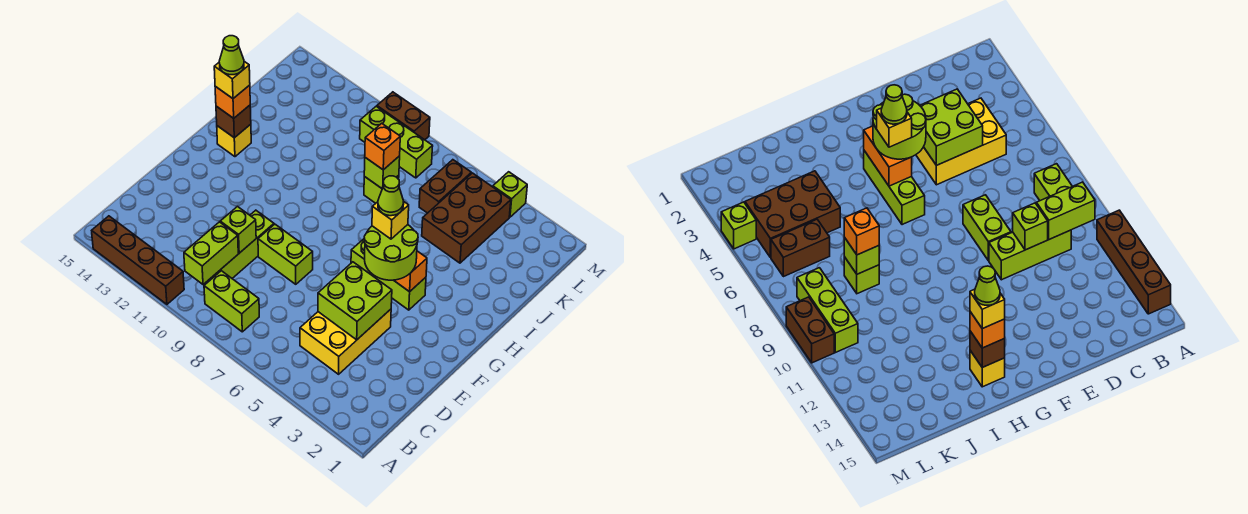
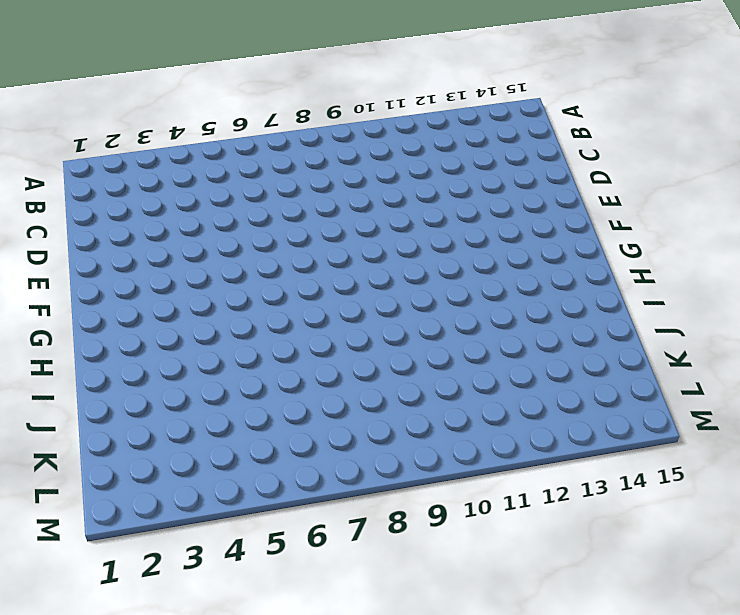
none -> brown brick A11:A14 level 1
none -> lime brick B8:B9 level 1
none -> yellow brick C4:E5 level 1

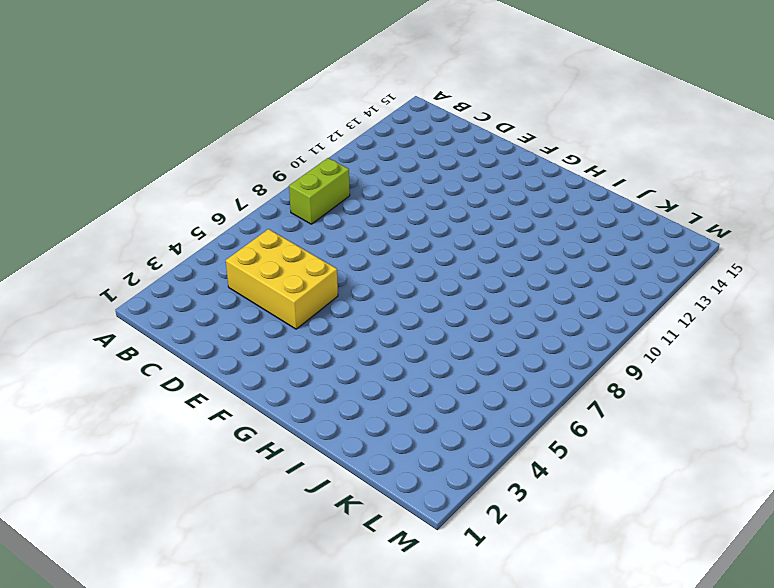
none -> brown brick A11:A14 level 1
none -> lime brick C10:E10 level 1
none -> lime brick E8:E9 level 1

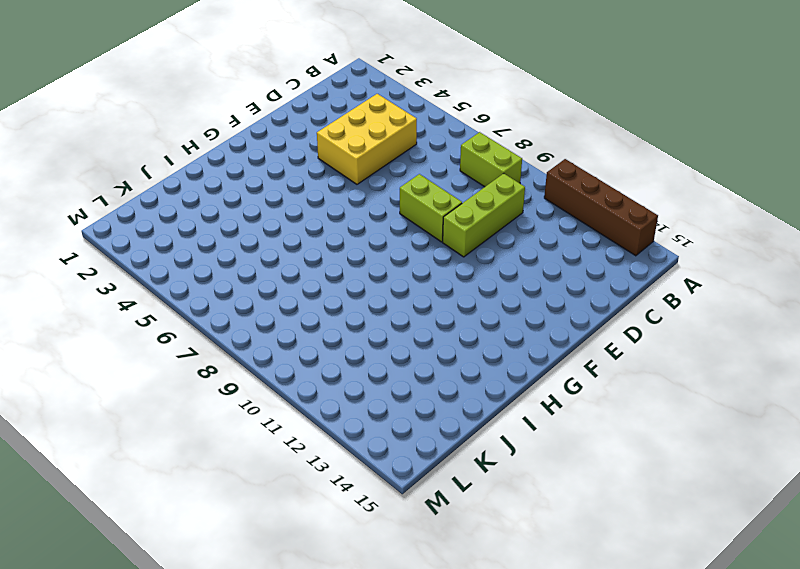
none -> lime brick G4:G6 level 1
none -> yellow brick H14 level 1
none -> brown brick J4:L5 level 1

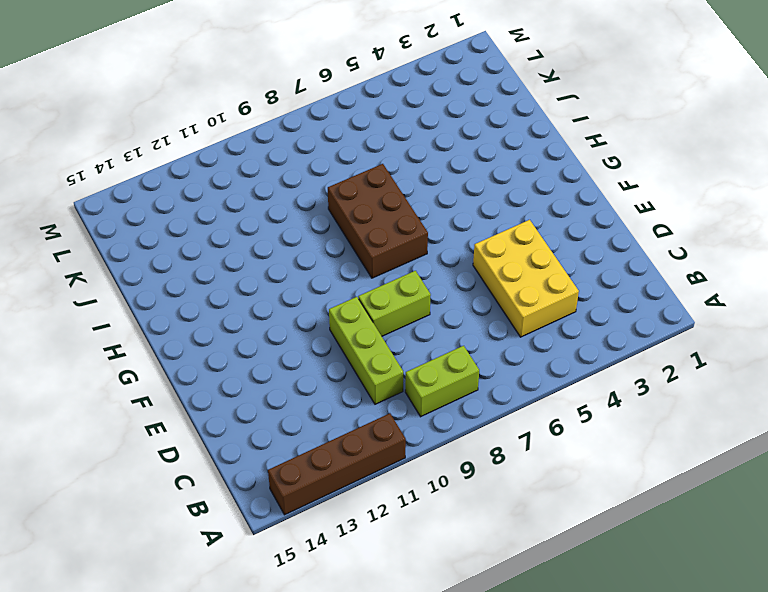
brown brick G7:I8 level 1 -> brown brick J4:L5 level 1
none -> lime brick G4:G6 level 1
none -> yellow brick H14 level 1
none -> lime brick J8 level 1

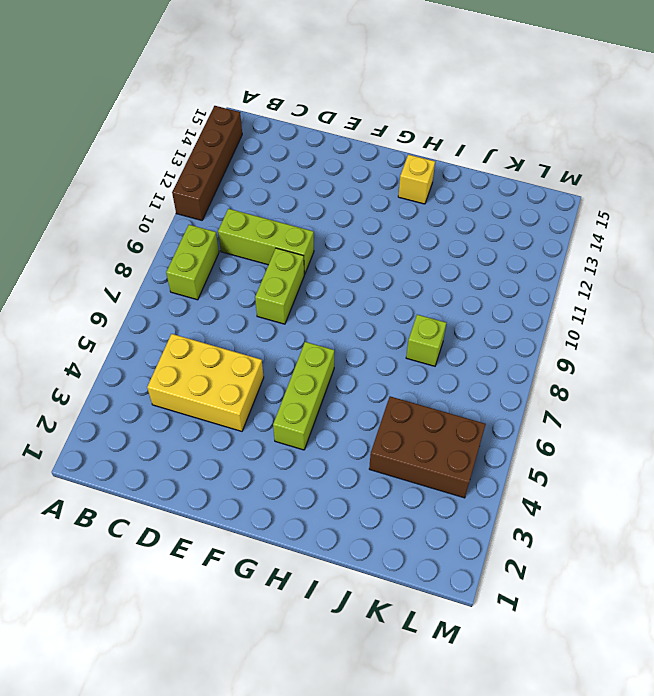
none -> brown brick K6:L6 level 1
none -> lime brick L8:L10 level 1
none -> lime brick M4 level 1

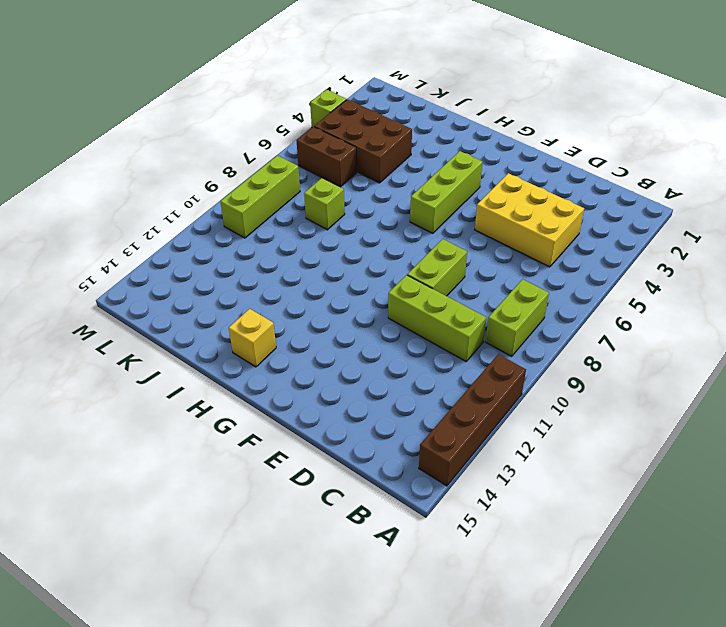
none -> brown brick M9:M10 level 1
none -> lime brick B10:C10 level 2
none -> lime brick D4:E5 level 2

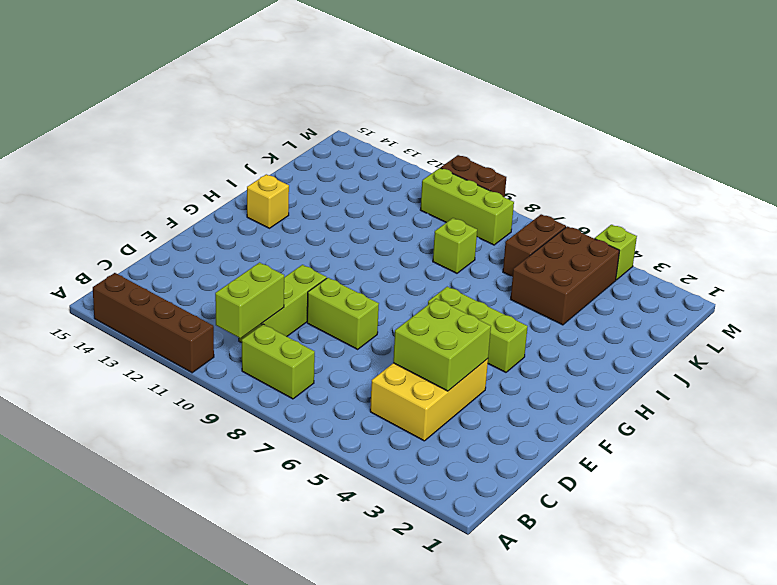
none -> lime brick D10 level 2
none -> orange brick G4:G5 level 2
none -> brown brick H14 level 2

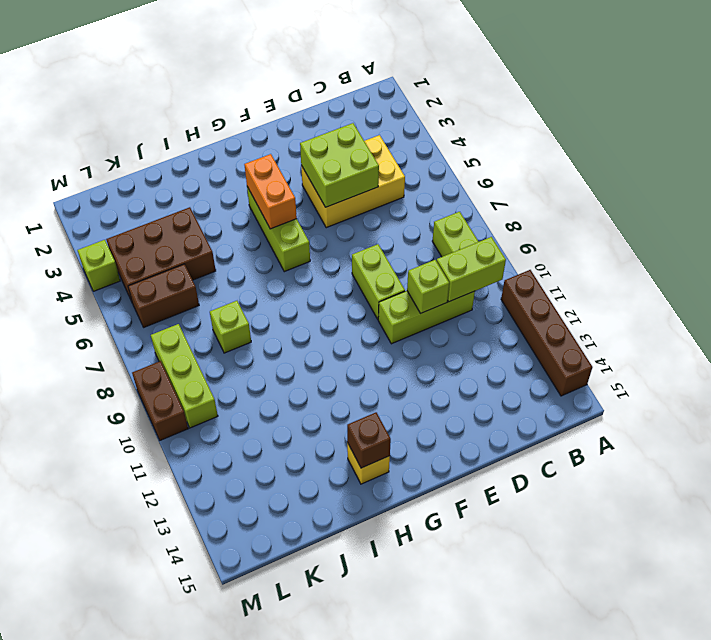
none -> lime brick J8 level 2
none -> lime round brick F4:G5 level 3
none -> orange brick H14 level 3

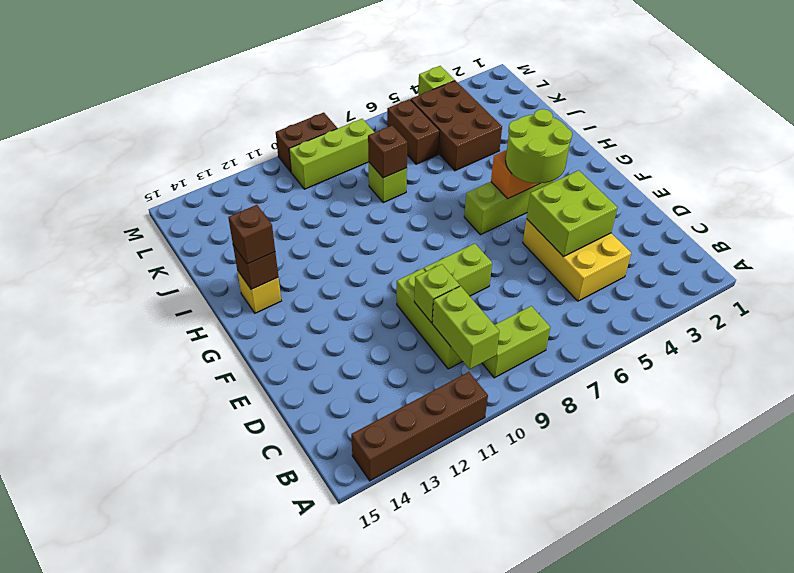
brown brick H14 level 3 -> orange brick H14 level 3
brown brick J8 level 2 -> lime brick J8 level 2
none -> orange brick J8 level 3
none -> yellow brick G5 level 4
none -> yellow brick H14 level 4

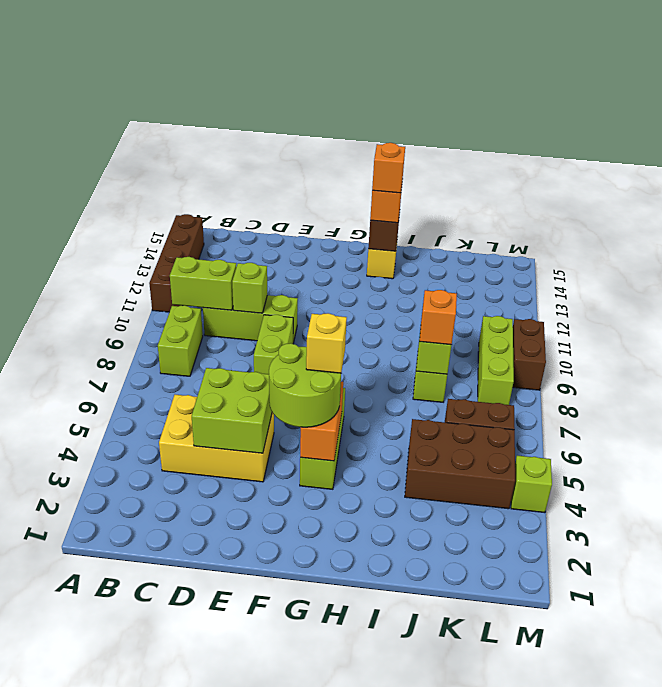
orange brick H14 level 4 -> yellow brick H14 level 4
none -> lime cone G5 level 5
none -> lime cone H14 level 5

